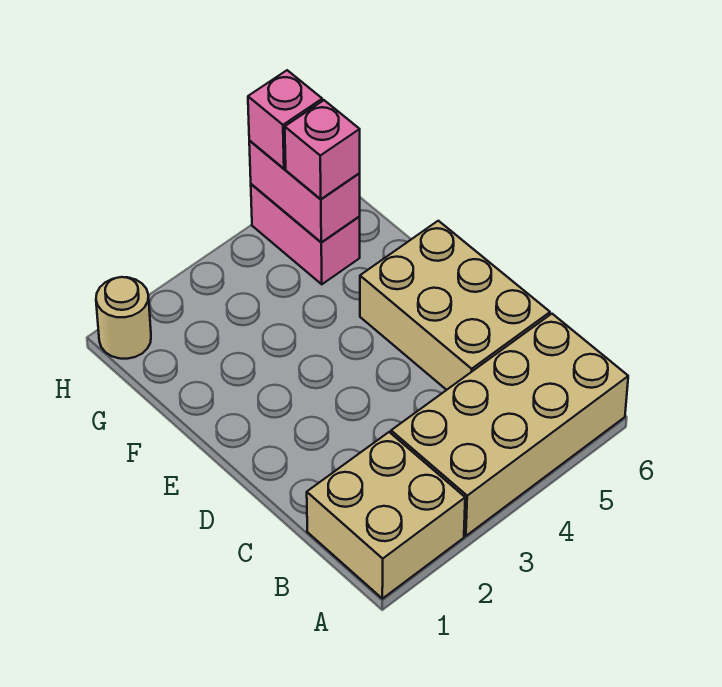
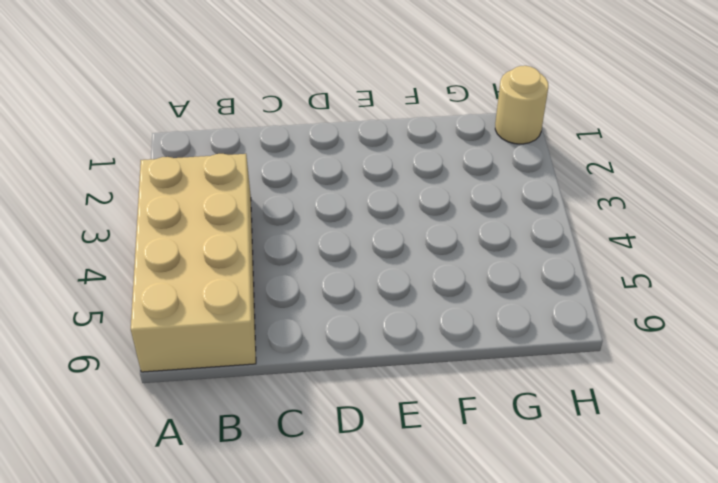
none -> tan brick A1:B2 level 1
none -> tan brick C5:E6 level 1

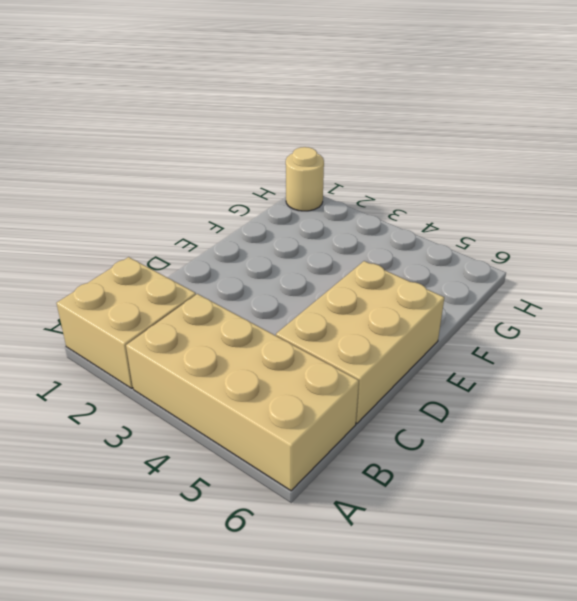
none -> pink brick G5:H5 level 1
none -> pink brick G5:H5 level 2

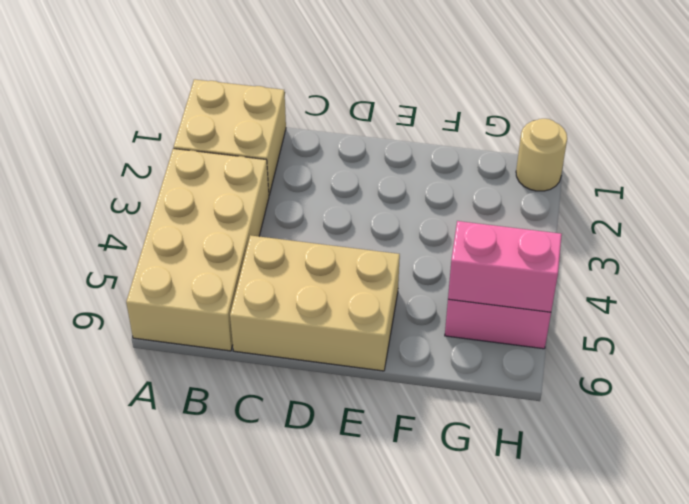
none -> pink brick G5 level 3
none -> pink brick H5 level 3

